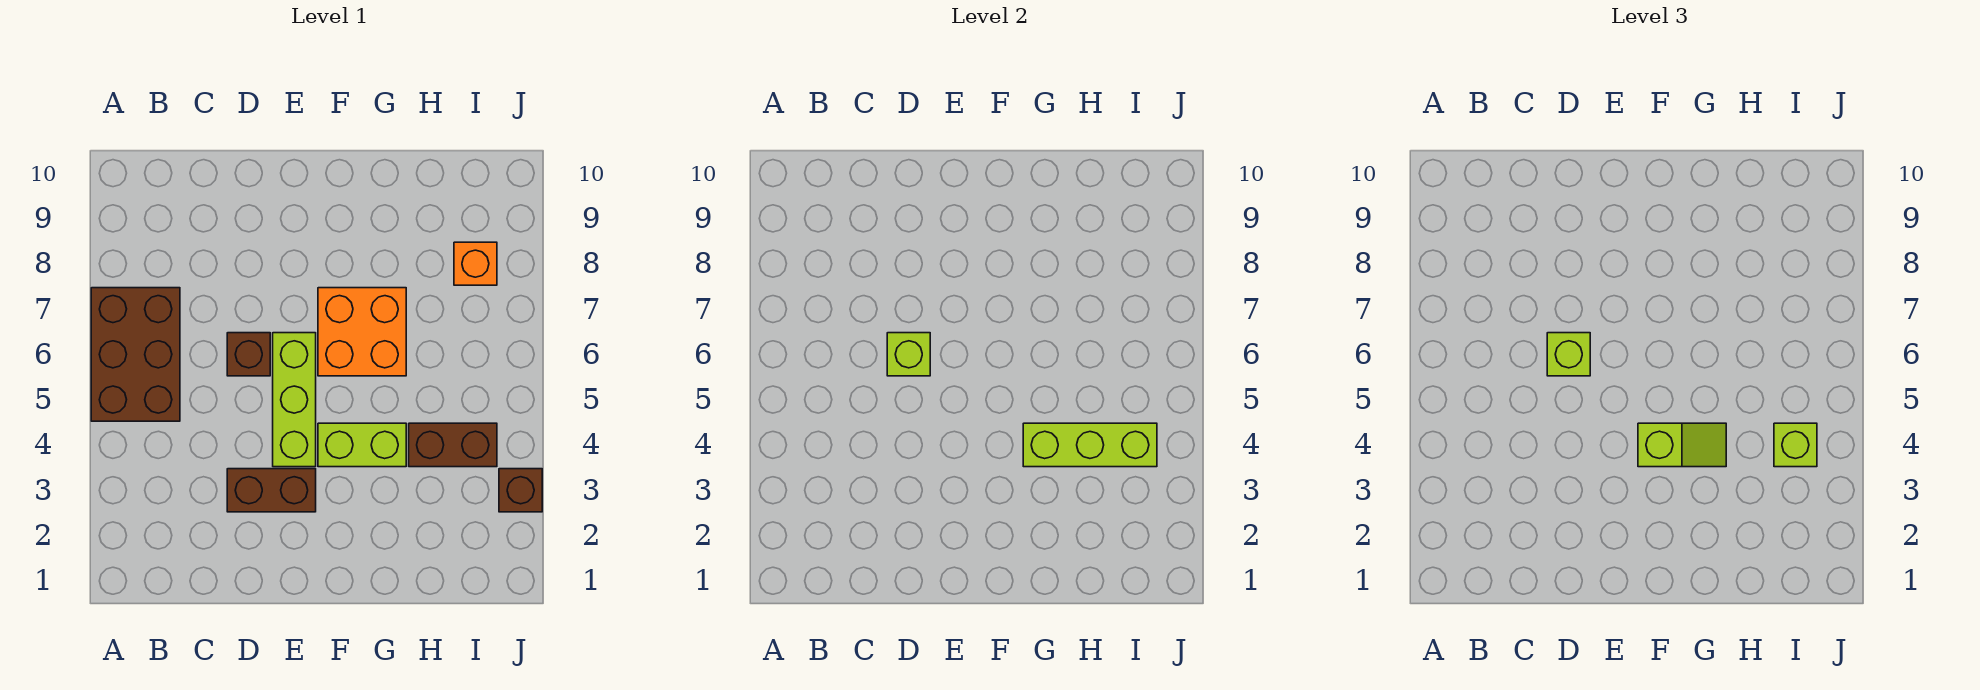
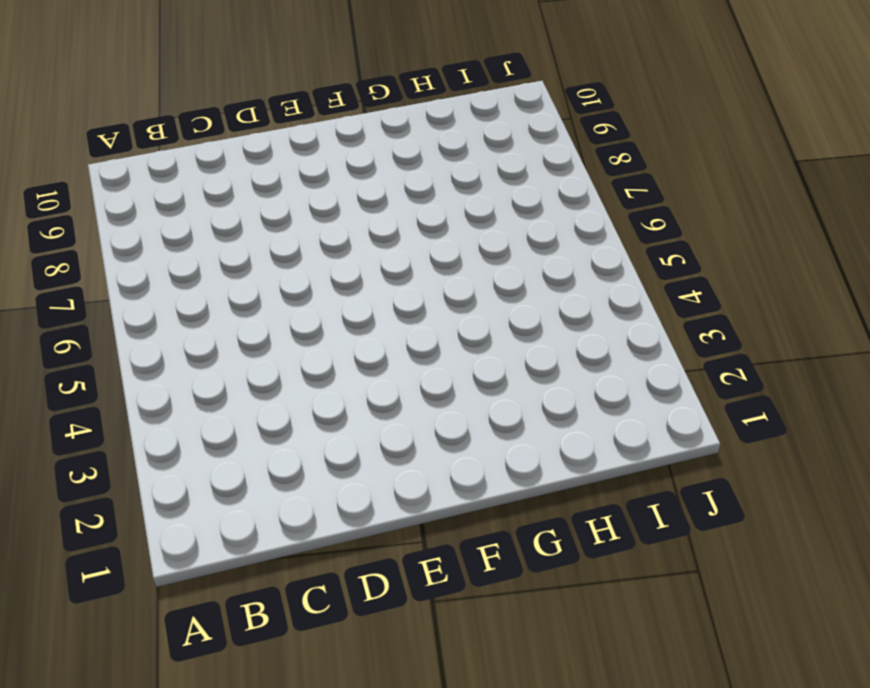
none -> brown brick A5:B7 level 1
none -> brown brick D3:E3 level 1
none -> brown brick D6 level 1

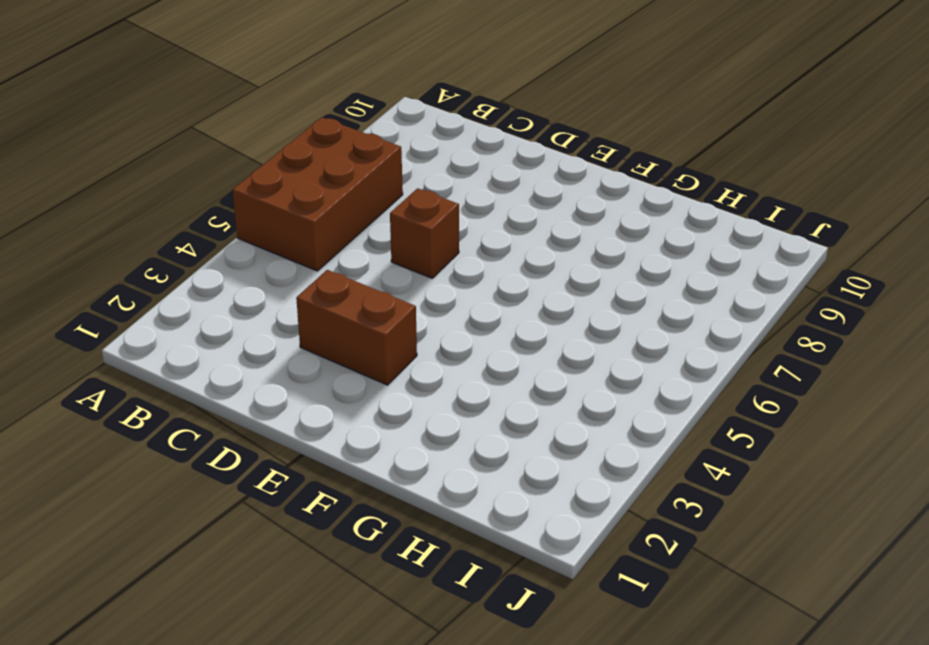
none -> lime brick E4:E6 level 1
none -> lime brick F4:G4 level 1
none -> orange brick F6:G7 level 1

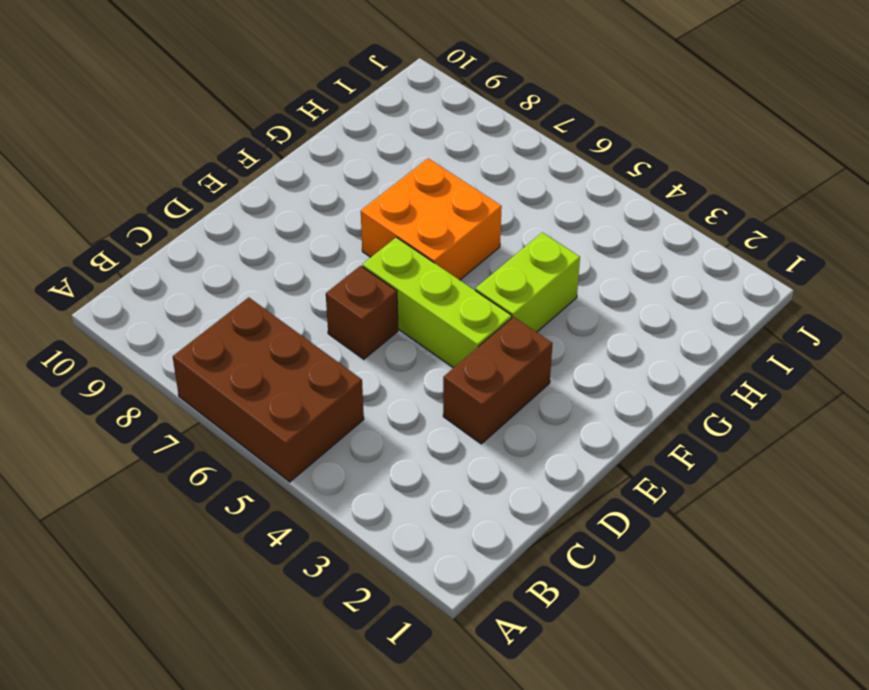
none -> brown brick H4:I4 level 1
none -> orange brick I8 level 1
none -> brown brick J3 level 1

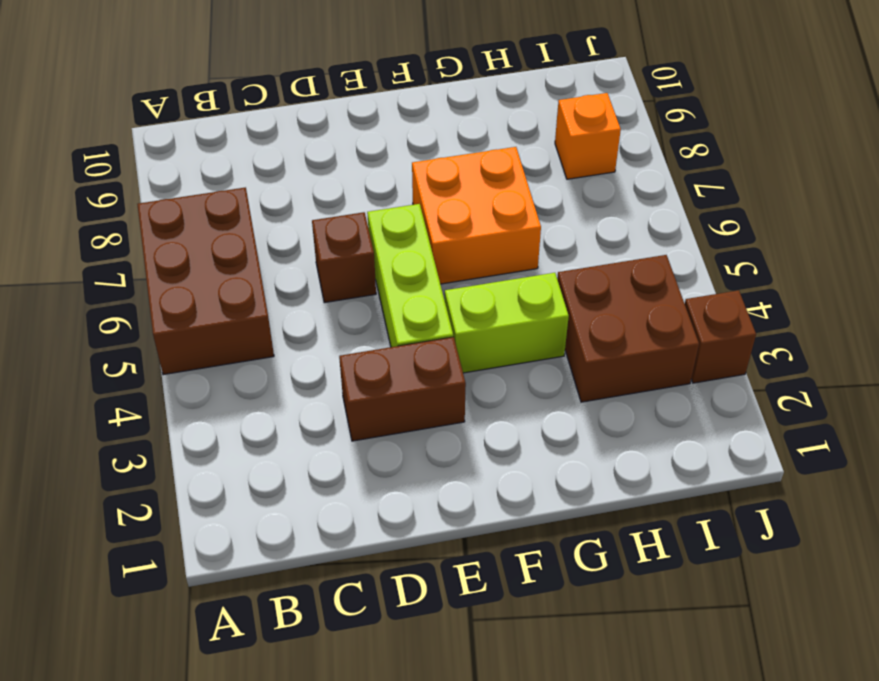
brown brick H3:I4 level 1 -> brown brick H4:I4 level 1
none -> lime brick D6 level 2
none -> lime brick G4:I4 level 2
none -> lime brick D6 level 3

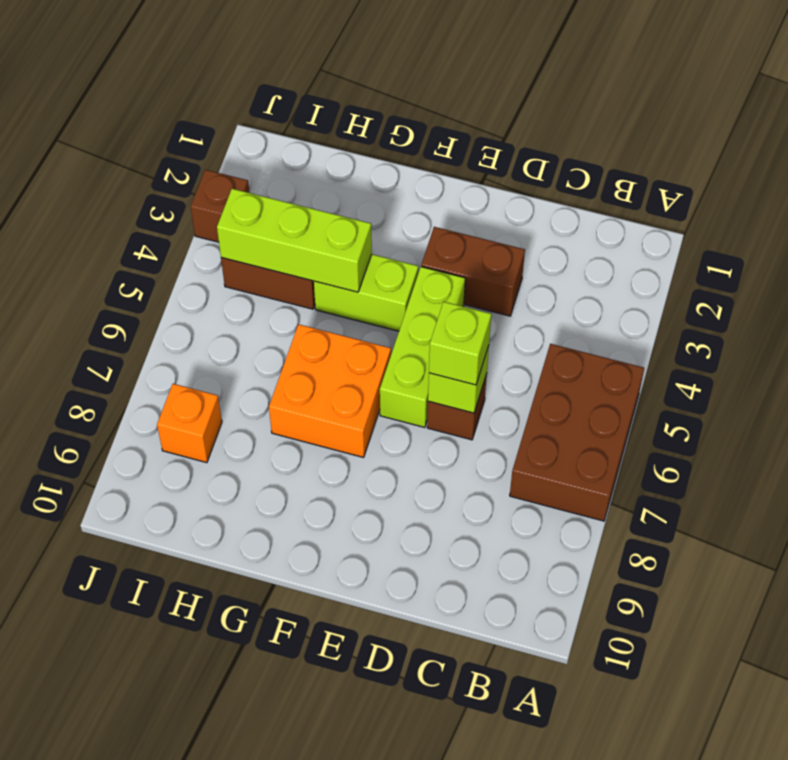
none -> lime slope F4:G4 level 3 top F
none -> lime brick I4 level 3

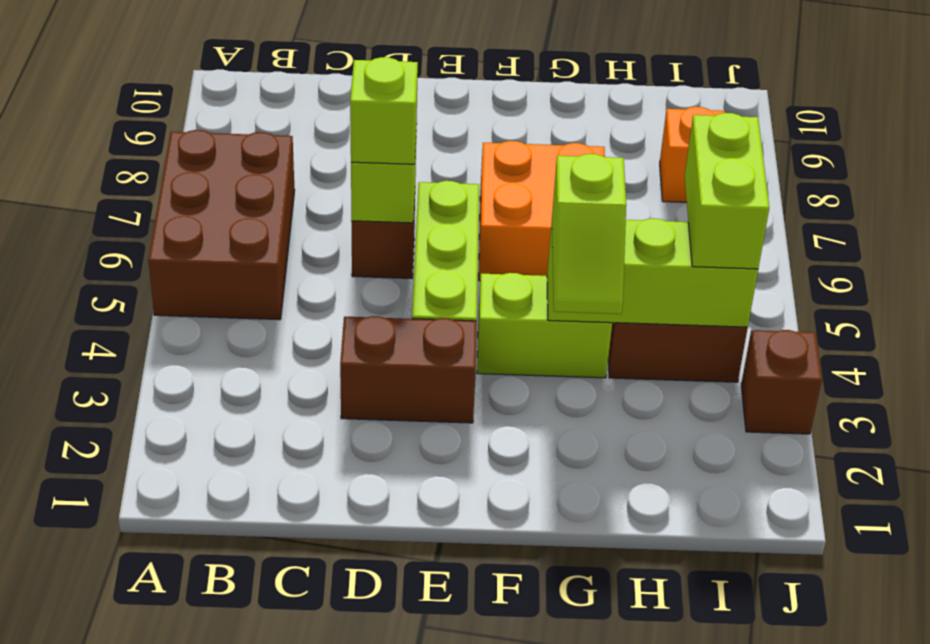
lime slope G3:G4 level 3 top 4 -> lime slope F4:G4 level 3 top F
lime brick I4:I5 level 3 -> lime brick I4 level 3

